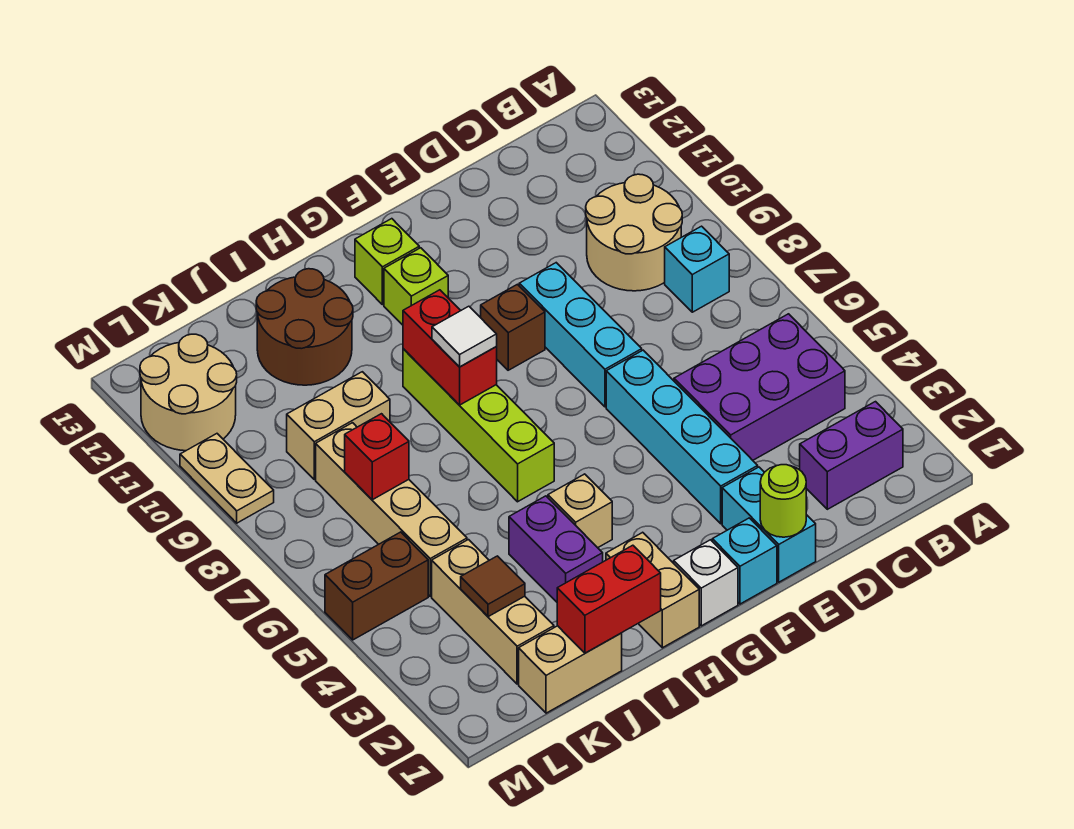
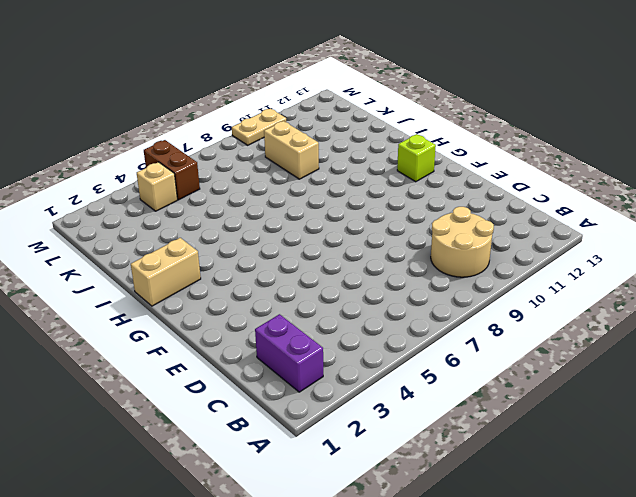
tan brick L4 level 1 -> tan brick H4 level 1
none -> purple brick B4:D5 level 1
none -> cyan brick B8 level 1
none -> cyan brick E1:E2 level 1
none -> cyan brick E3:E6 level 1

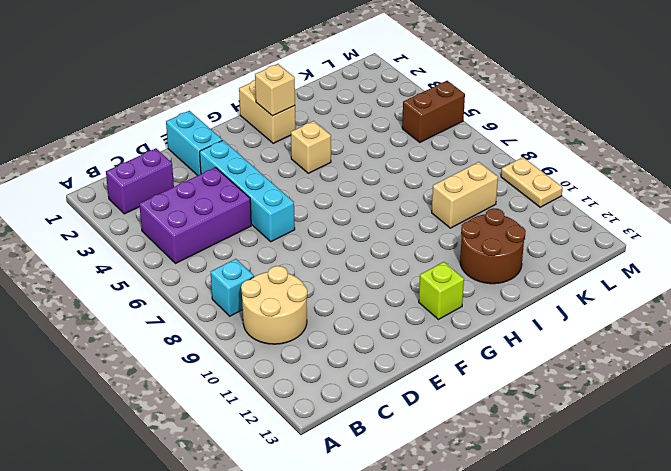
tan brick H2 level 2 -> none
none -> cyan brick E7:E9 level 1
none -> cyan brick F1 level 1
none -> brown brick F9 level 1
none -> white brick G1 level 1

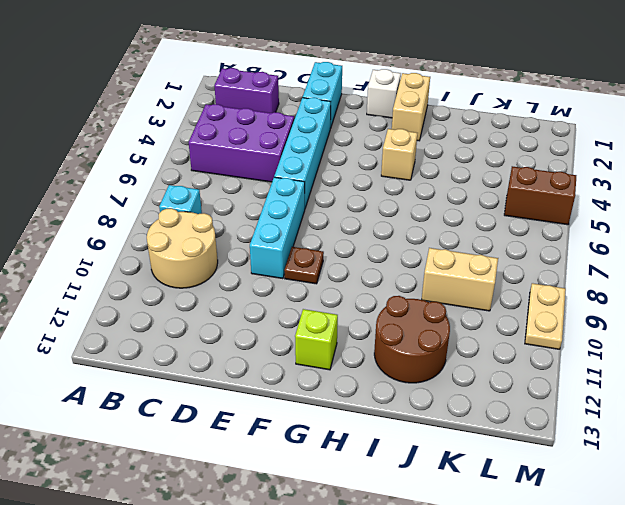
brown plate F9 level 1 -> brown brick F9 level 1
none -> cyan brick F1 level 1
none -> lime brick G11 level 1
none -> lime brick H6:H9 level 1
none -> purple brick I3:I4 level 1

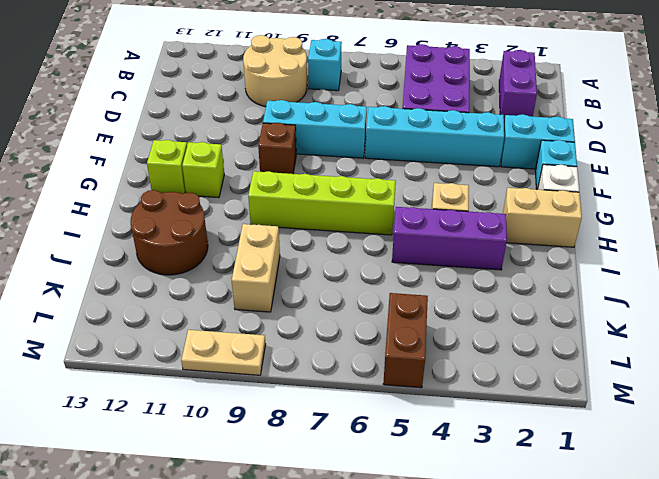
purple brick I3:I5 level 1 -> purple brick I3:I4 level 1
none -> tan brick J1:K1 level 1
none -> tan brick K2:K4 level 1
none -> tan brick K5:K8 level 1
none -> tan round brick L11:M12 level 1

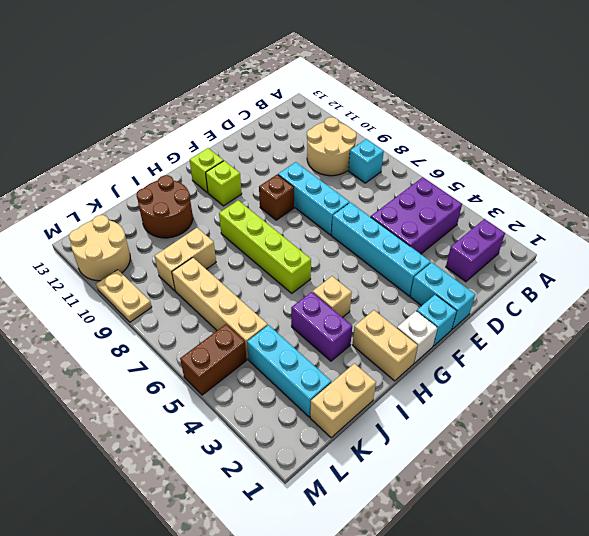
cyan brick K2:K4 level 1 -> tan brick K2:K4 level 1
none -> lime round brick E1 level 2
none -> red brick H8:H9 level 2
none -> red brick I1:J1 level 2
none -> brown tile K3 level 2

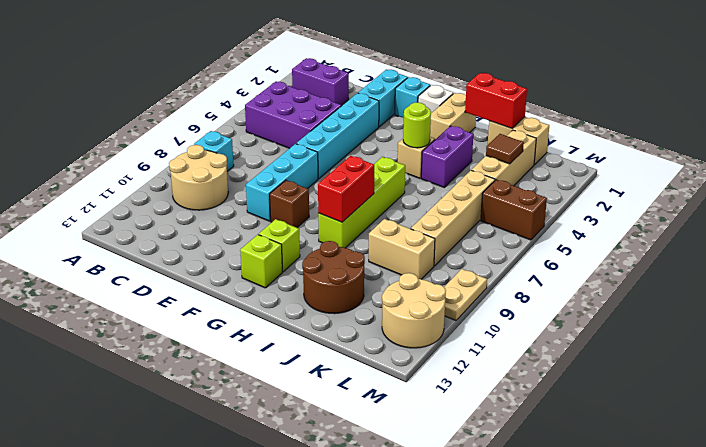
lime round brick H4 level 2 -> lime round brick E1 level 2
none -> red brick K7 level 2
none -> white tile H8 level 3

